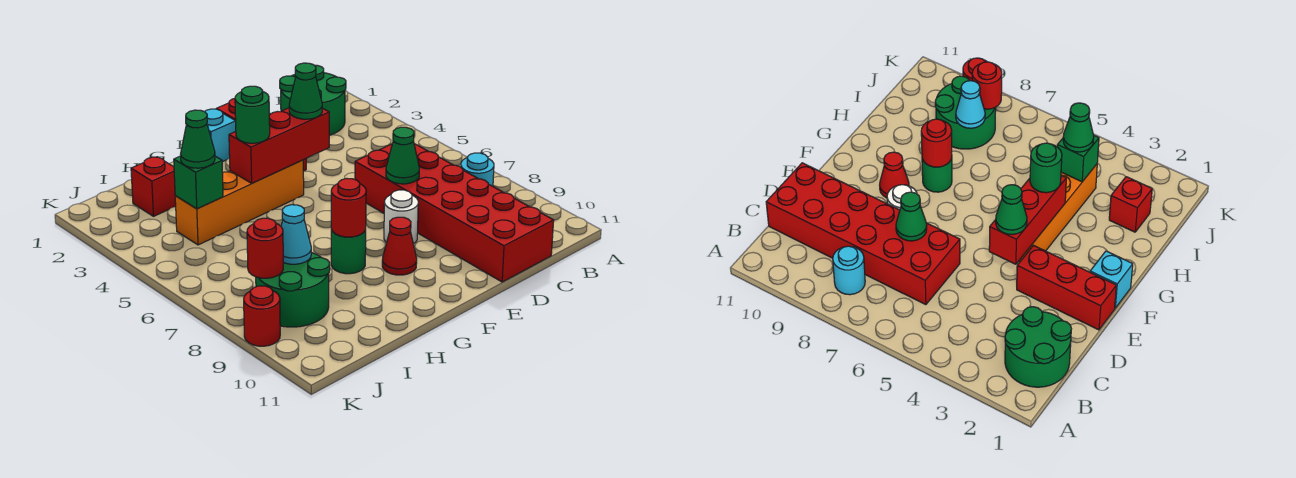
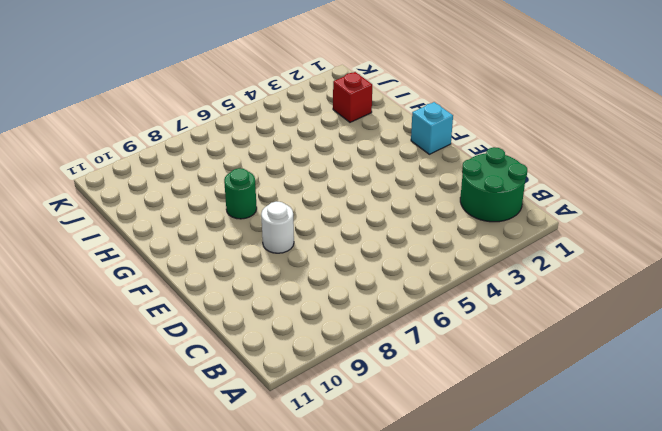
none -> cyan round brick B8 level 1
none -> red brick C6:D11 level 1
none -> red brick E1:E3 level 1

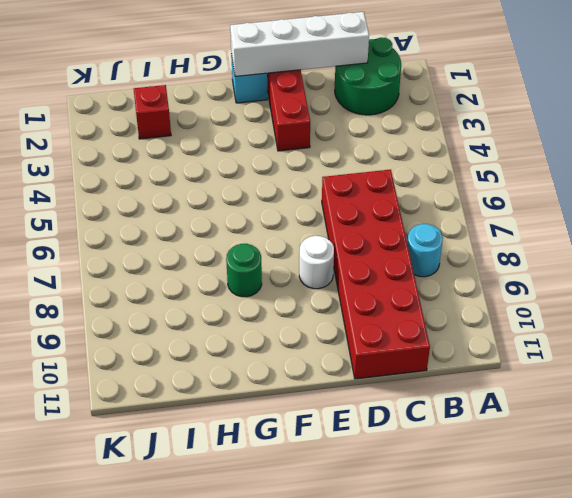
white brick C1:F1 level 2 -> none
none -> orange brick F4:I4 level 1
none -> red cone F9 level 1
none -> green round brick I8:J9 level 1

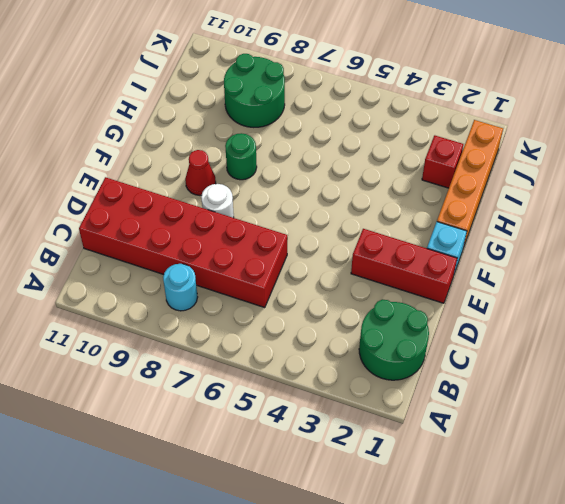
orange brick G1:J1 level 1 -> orange brick F4:I4 level 1
none -> red round brick K9 level 1
none -> green cone D7 level 2
none -> red brick E4:G4 level 2

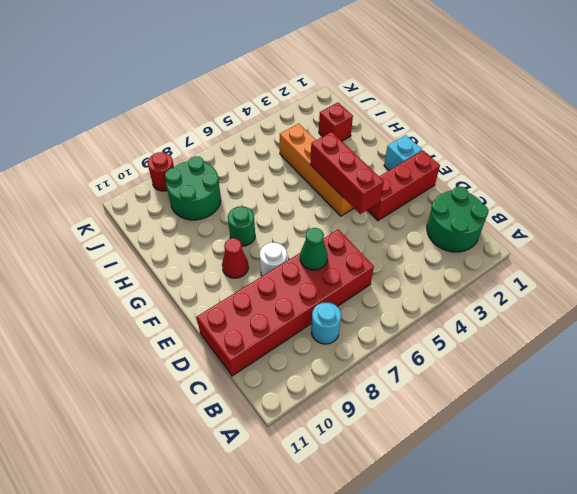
none -> red round brick G8 level 2
none -> green brick I4 level 2
none -> cyan cone I8 level 2

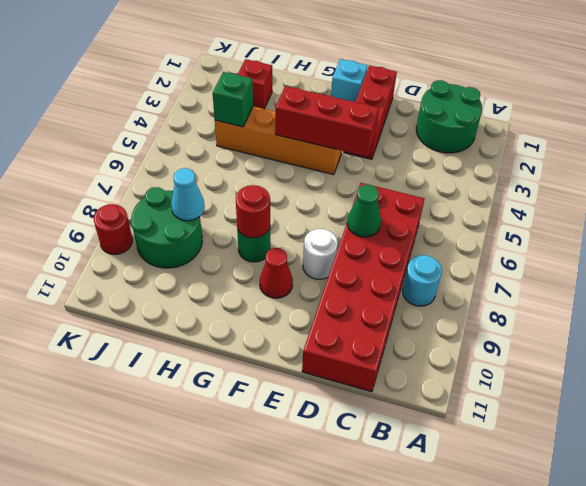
none -> red round brick J8 level 2
none -> green cone E4 level 3
none -> green round brick G4 level 3

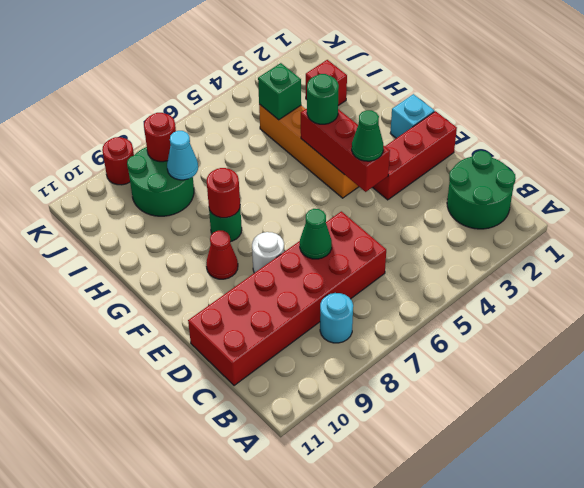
none -> green cone I4 level 3

